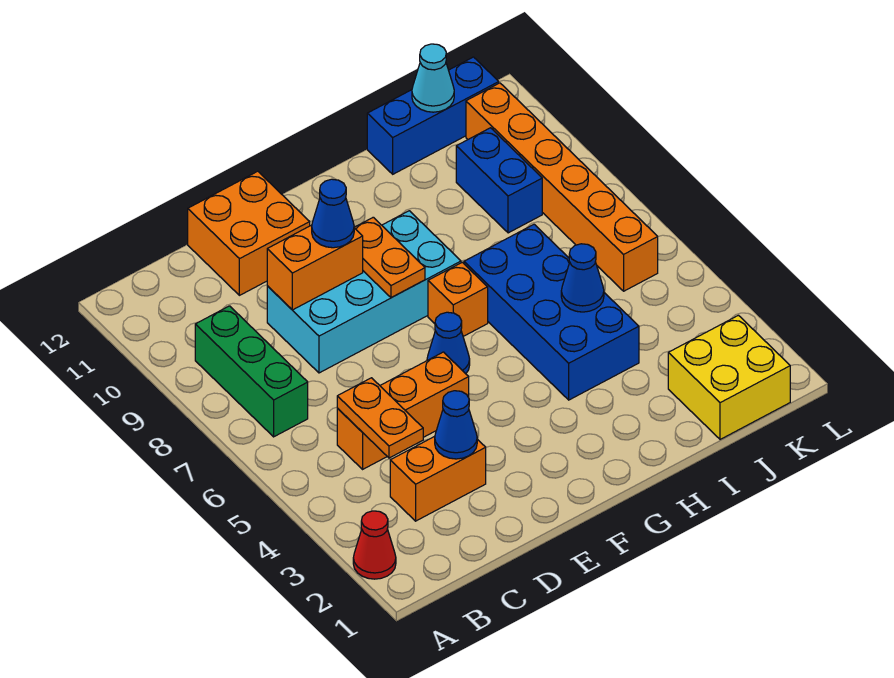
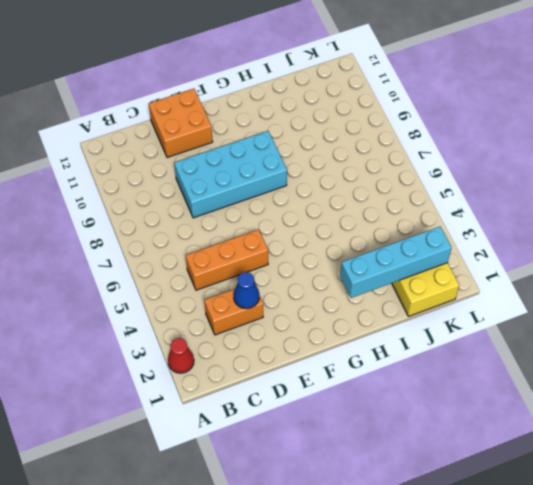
cyan brick H2:K2 level 2 -> none
none -> green brick B7:B9 level 1
none -> blue cone F6 level 1
none -> orange brick G7 level 1

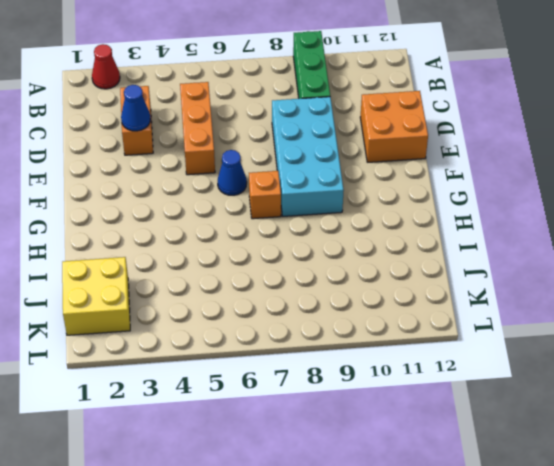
green brick A9:C9 level 1 -> green brick B7:B9 level 1
none -> blue brick H4:I7 level 1
none -> blue brick I12:K12 level 1
none -> blue brick J9:J10 level 1

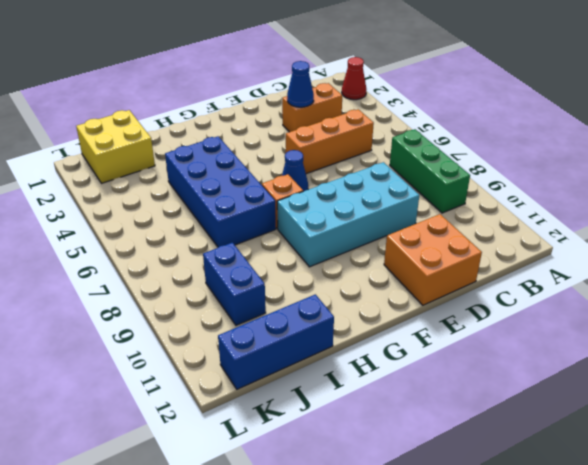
none -> orange brick K6:K11 level 1
none -> orange plate C4:C5 level 2
none -> orange brick D9:E9 level 2

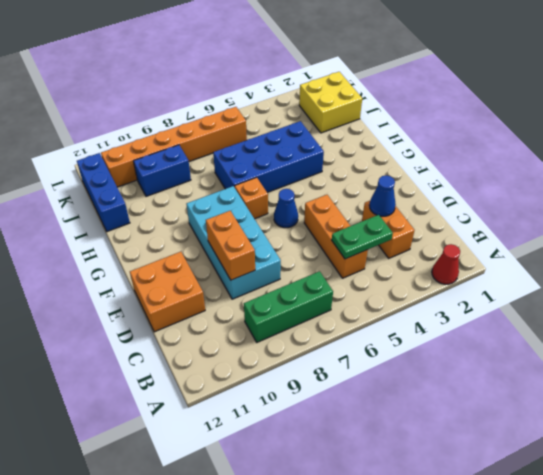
green plate C4:C5 level 2 -> orange plate C4:C5 level 2
none -> orange plate F8:F9 level 2
none -> blue cone I5 level 2
none -> cyan cone J12 level 2

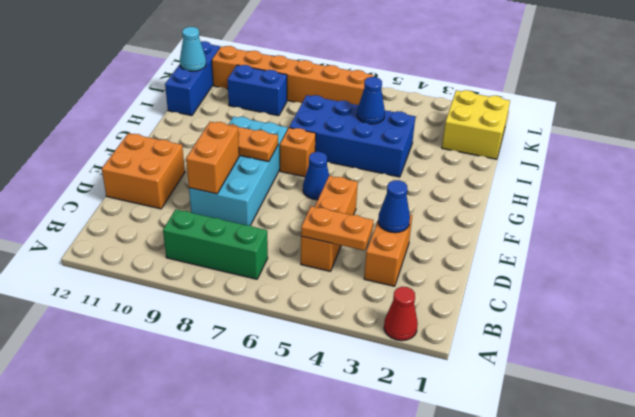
none -> blue cone E9 level 3

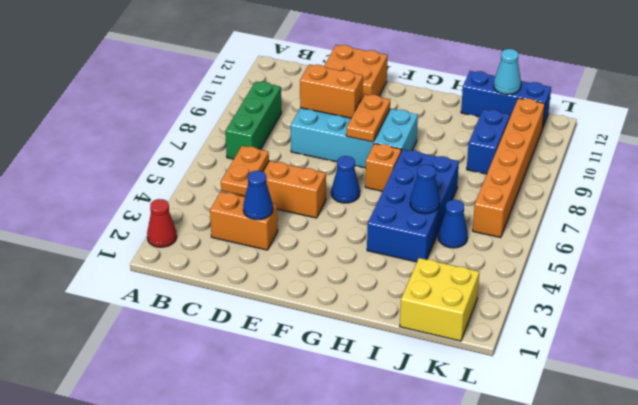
blue cone J5 level 1 -> blue cone E9 level 3

